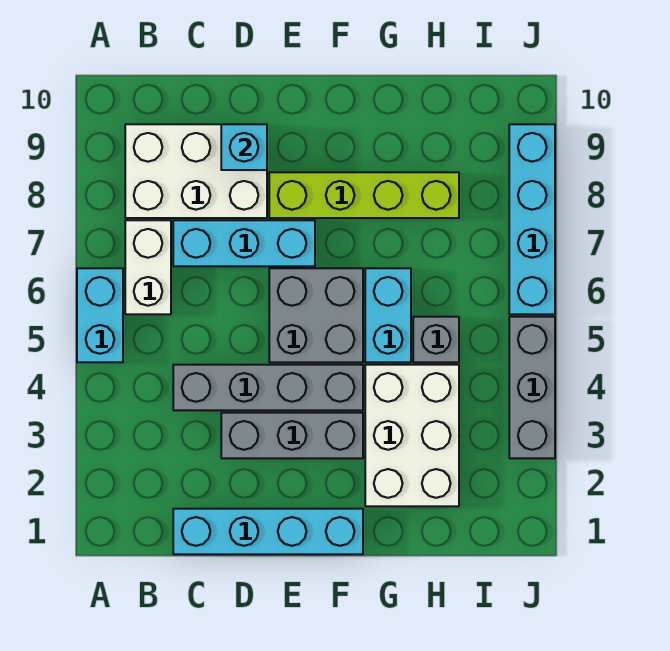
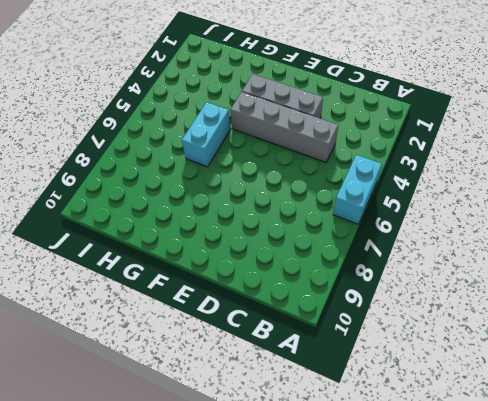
none -> white brick B6:B7 level 1
none -> white brick B8:D9 level 1
none -> cyan brick C1:F1 level 1

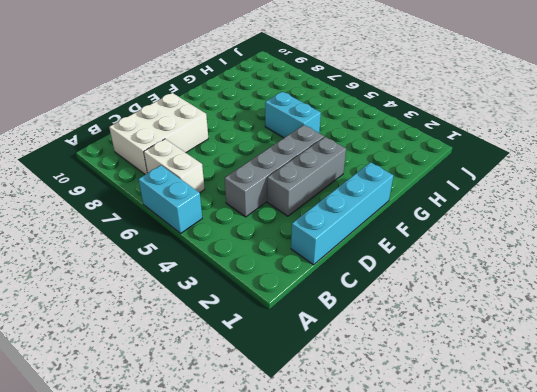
none -> cyan brick C7:E7 level 1
none -> grey brick E5:F6 level 1
none -> lime brick E8:H8 level 1

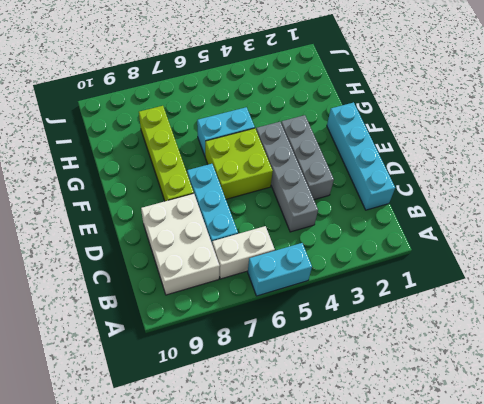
lime brick E5:F6 level 1 -> grey brick E5:F6 level 1
none -> white brick G2:H4 level 1
none -> grey brick H5 level 1
none -> grey brick J3:J5 level 1

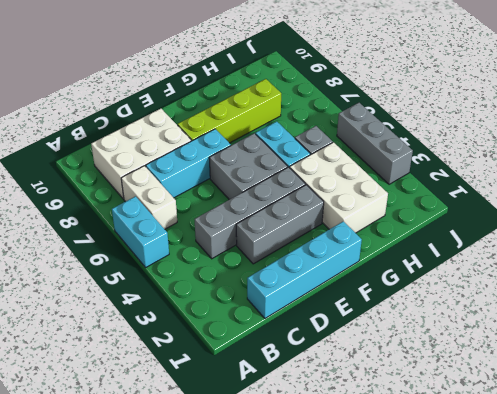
none -> cyan brick J6:J9 level 1
none -> cyan brick D9 level 2

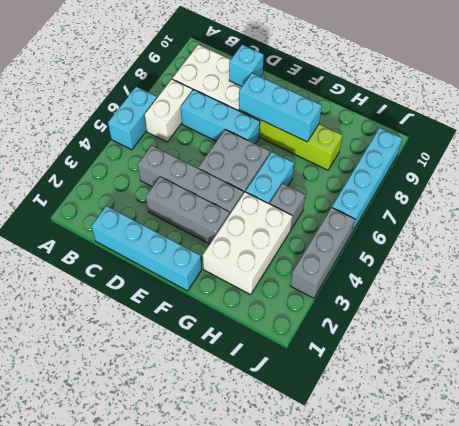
cyan brick E8:G8 level 2 -> none

